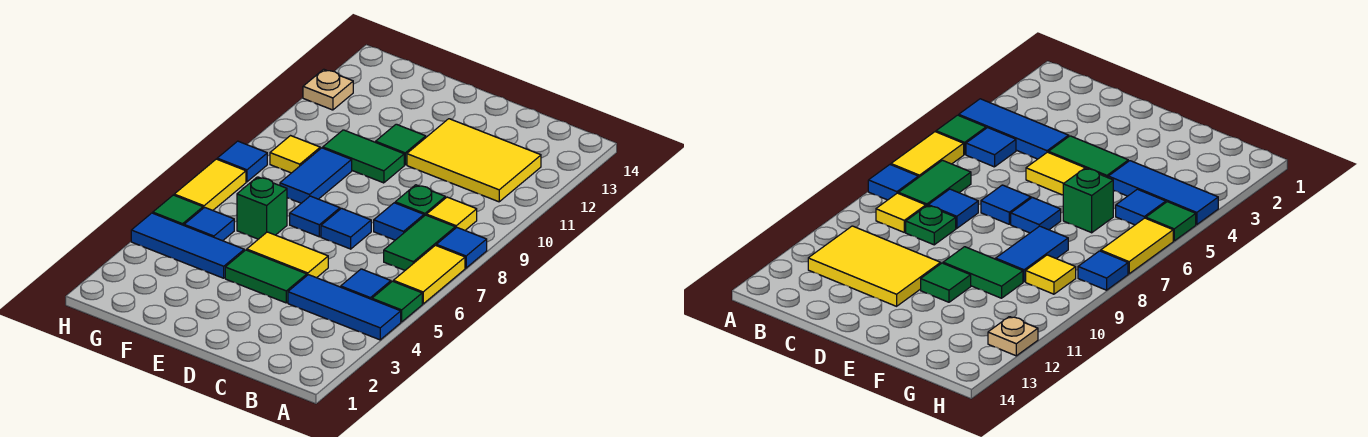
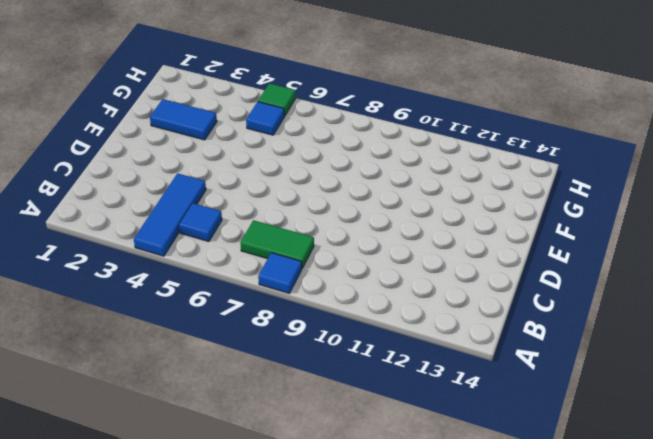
blue tile F2:F3 level 1 -> blue tile F8:F9 level 1
none -> green tile A5 level 1
none -> yellow tile A6:A7 level 1
none -> yellow tile B9 level 1

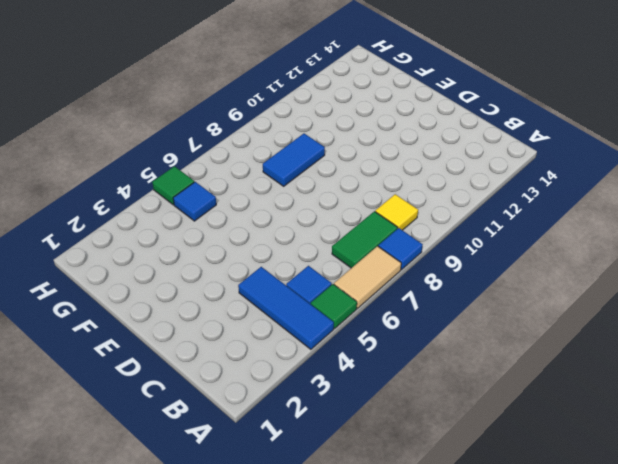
tan tile A6:A7 level 1 -> yellow tile A6:A7 level 1
none -> yellow tile B11:D12 level 1
none -> blue tile C8 level 1
none -> green plate C9 level 1

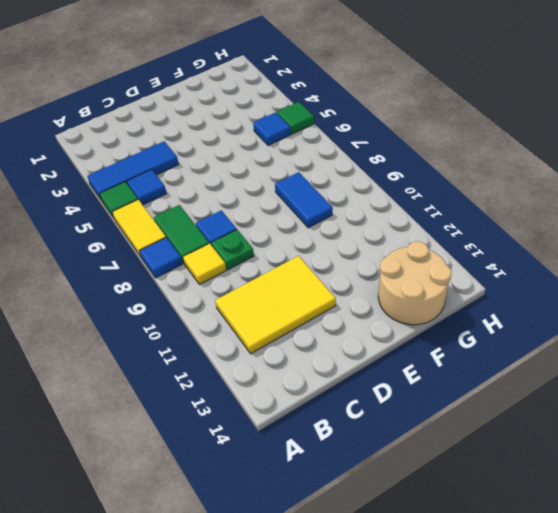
tan round brick F13:G14 level 1 -> none
none -> green tile D4:E4 level 1
none -> yellow tile D5:E5 level 1
none -> blue tile D7 level 1

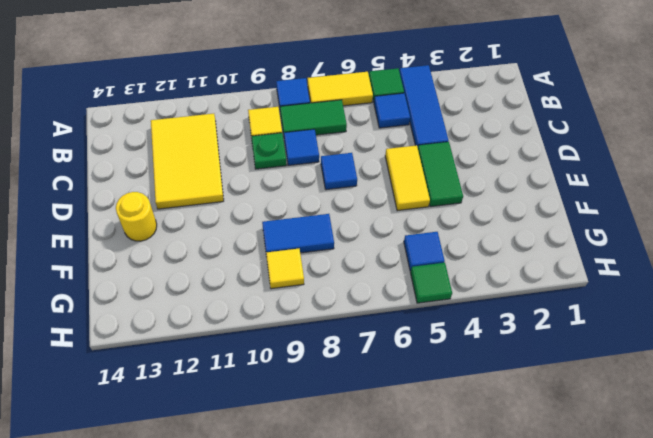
yellow round brick E13 level 1 -> none
none -> blue tile E7 level 1
none -> green tile E10:F10 level 1
none -> green tile E11 level 1

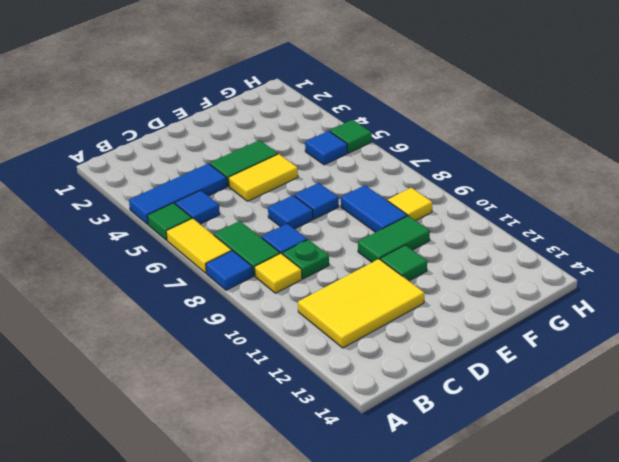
none -> blue tile F4:H4 level 1
none -> green brick F6 level 1
none -> yellow tile H6:H7 level 1

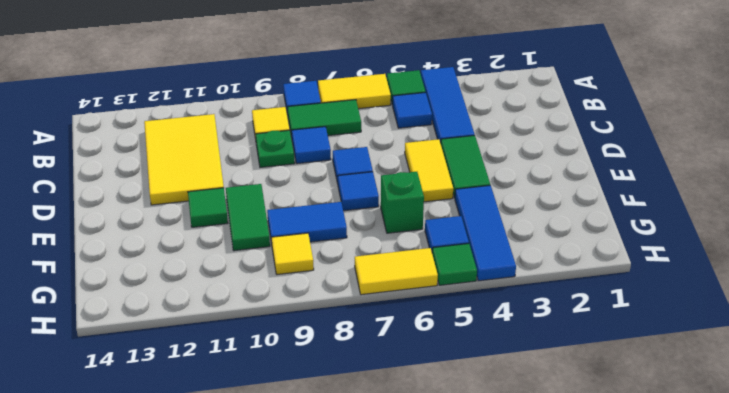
none -> blue tile H8 level 1
none -> tan plate H12 level 1

